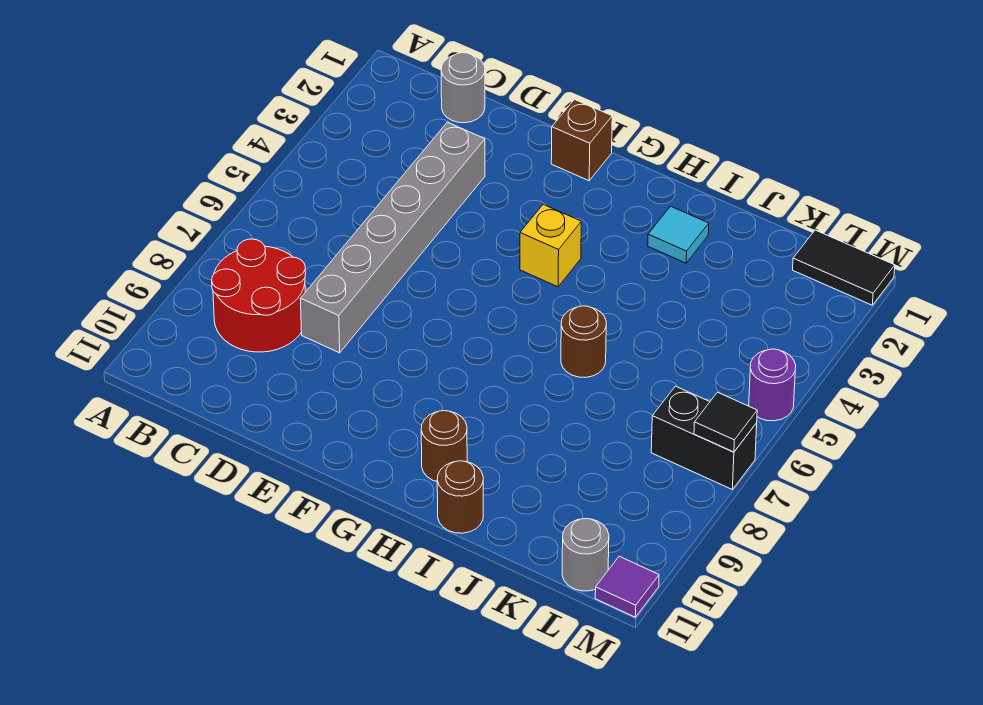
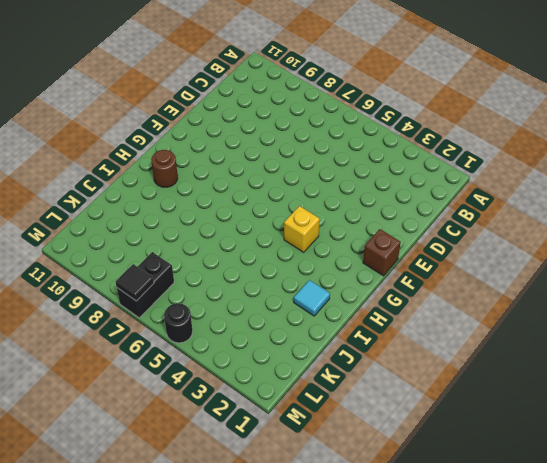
black round brick M5 level 1 -> purple round brick M5 level 1
none -> red round brick B8:C9 level 1
none -> grey round brick C1 level 1
none -> grey brick D3:D8 level 1

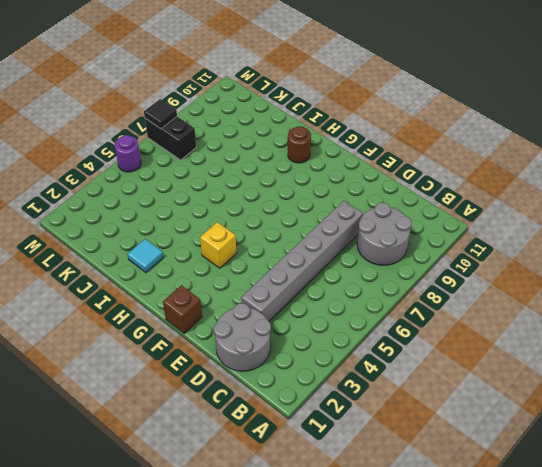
grey round brick B8:C9 level 1 -> red round brick B8:C9 level 1
grey round brick C1:D2 level 1 -> grey round brick C1 level 1
none -> brown round brick I6 level 1
none -> brown round brick I11 level 1
none -> black tile L1:M1 level 1

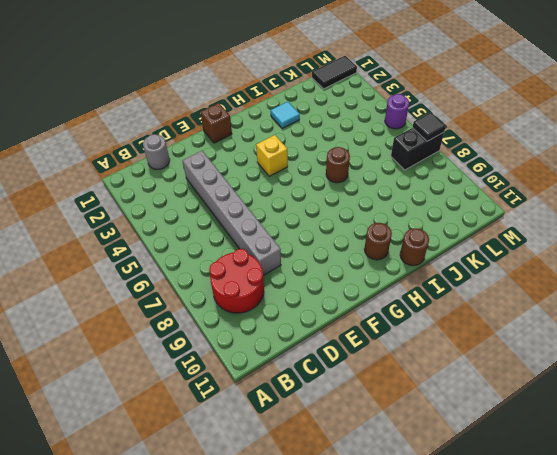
none -> grey round brick L11 level 1
none -> purple tile M11 level 1

